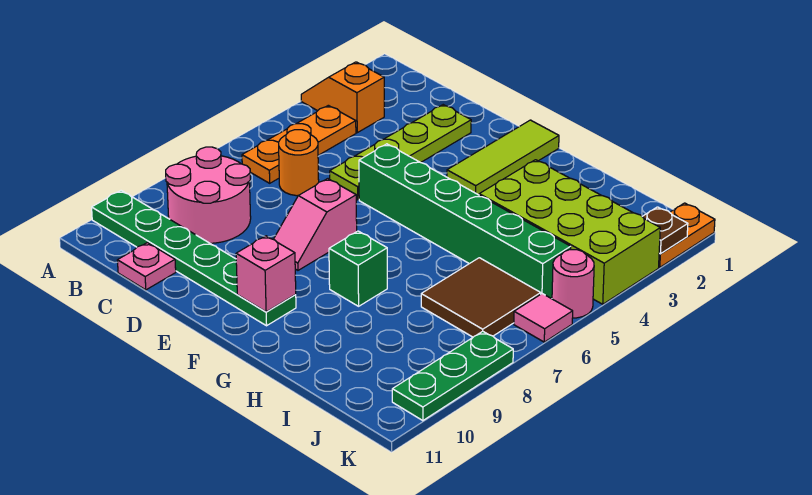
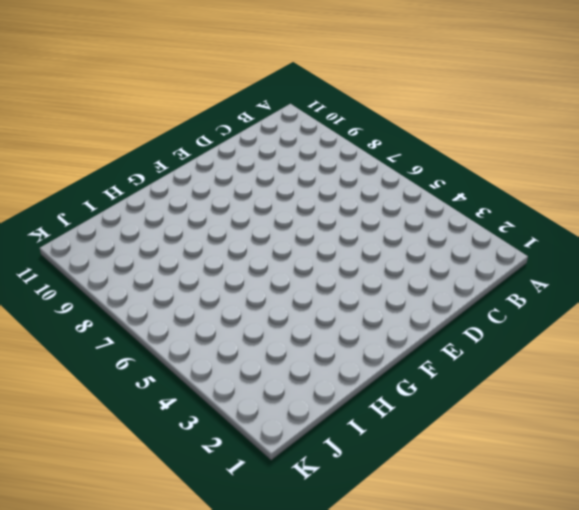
none -> orange slope A3:B3 level 1 top B
none -> green plate A10:F10 level 1
none -> orange plate B4:B6 level 1

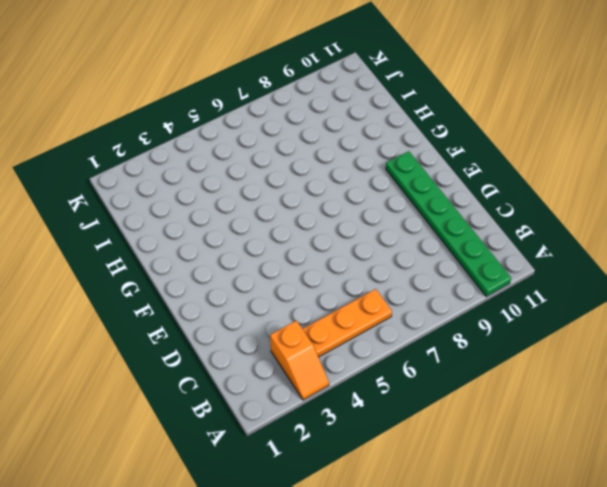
none -> pink round brick B8:C9 level 1
none -> orange round brick C6 level 1
none -> pink plate C11 level 1

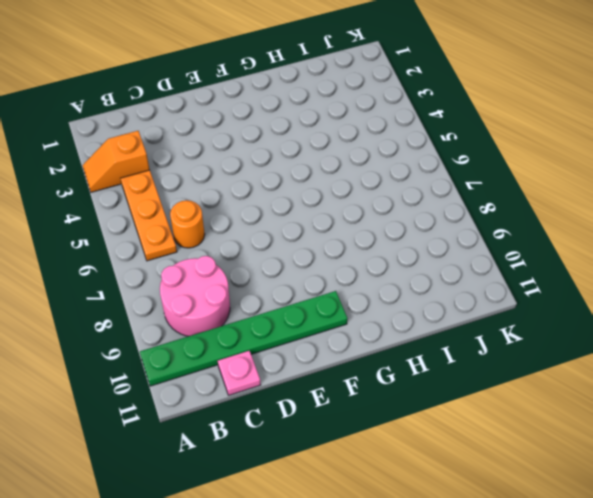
none -> lime plate D2:D5 level 1
none -> green brick E5:J5 level 1
none -> pink slope E7:E8 level 1 top 7

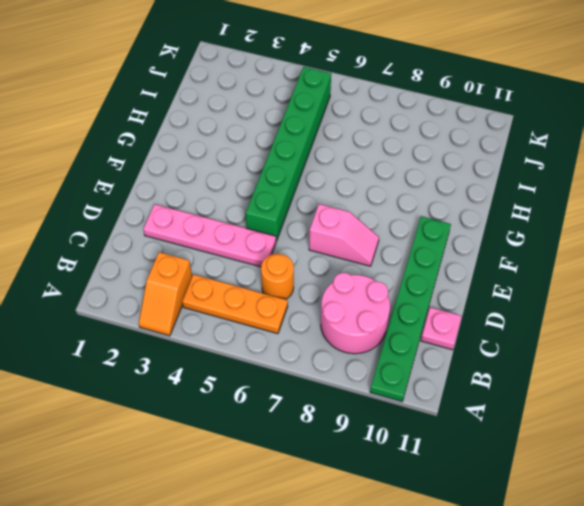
pink plate D2:D5 level 1 -> lime plate D2:D5 level 1
none -> lime tile F1:F3 level 1
none -> green brick G8 level 1
none -> lime brick H3:K4 level 1

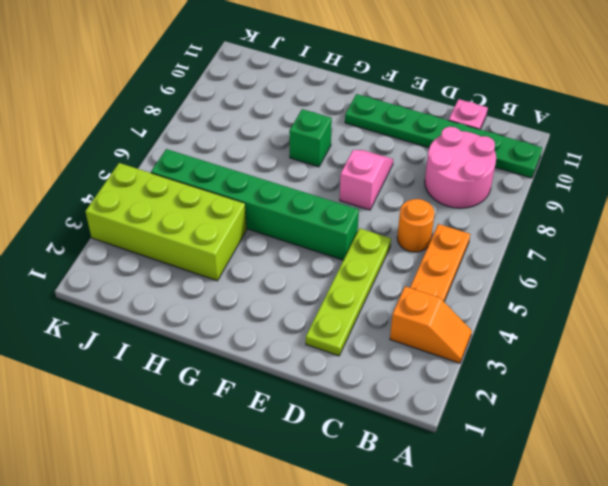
none -> lime tile F1:F3 level 1
none -> brown tile I6:J7 level 1
none -> orange plate K1:K2 level 1

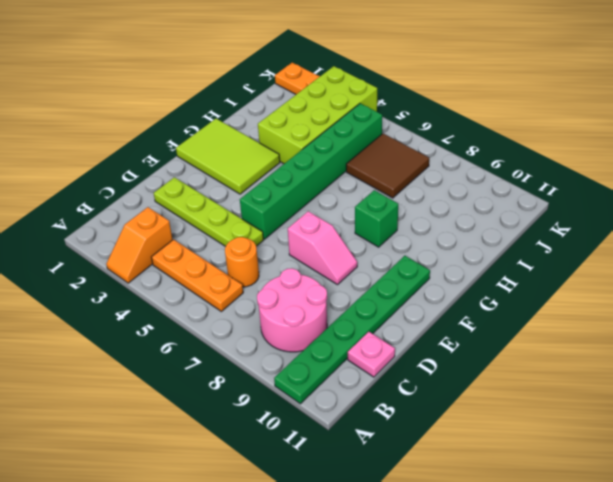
lime tile F1:G3 level 1 -> lime tile F1:F3 level 1
none -> pink round brick K5 level 1
none -> pink tile K6 level 1
none -> green plate K8:K10 level 1

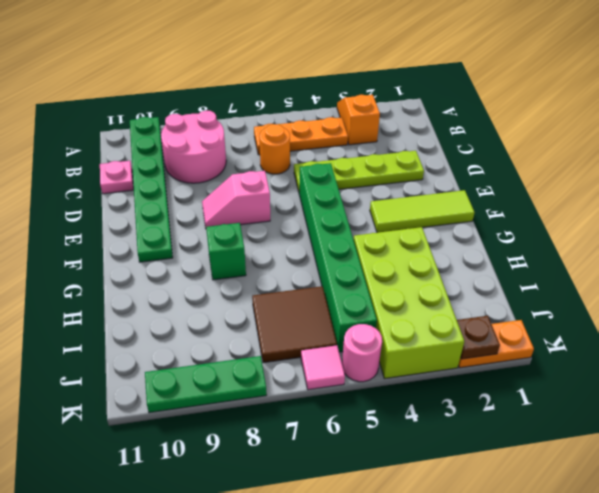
none -> pink brick F10 level 2

